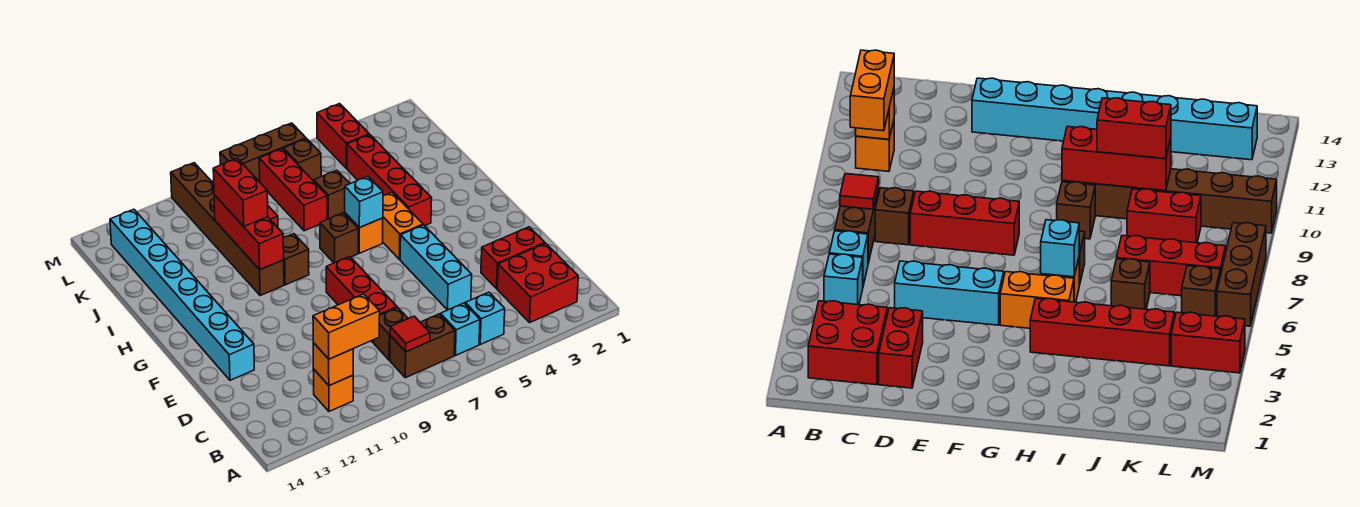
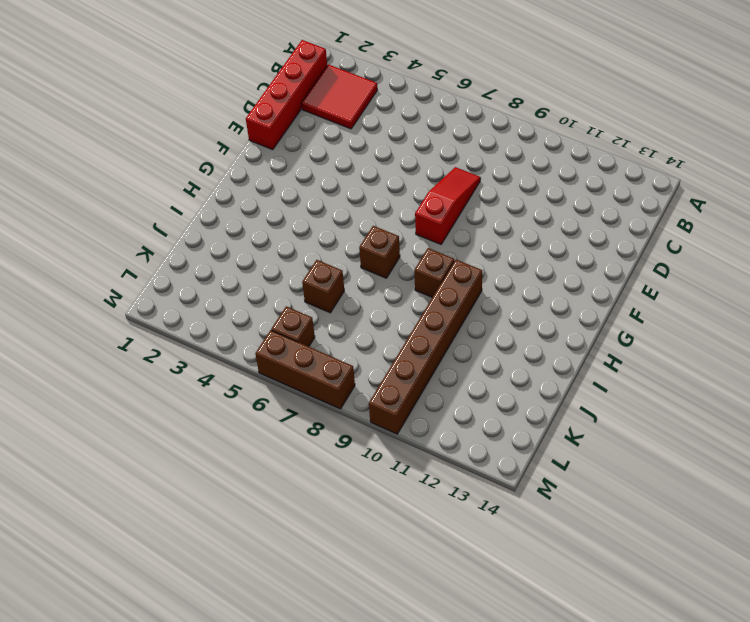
red brick B1:E1 level 1 -> red brick H4:K4 level 1
red tile B2:C3 level 1 -> red brick B2:C3 level 1
red slope D8:F8 level 1 top F -> red brick D8:F8 level 1
none -> cyan brick B5 level 1
none -> cyan brick B6 level 1
none -> brown brick B7:B8 level 1

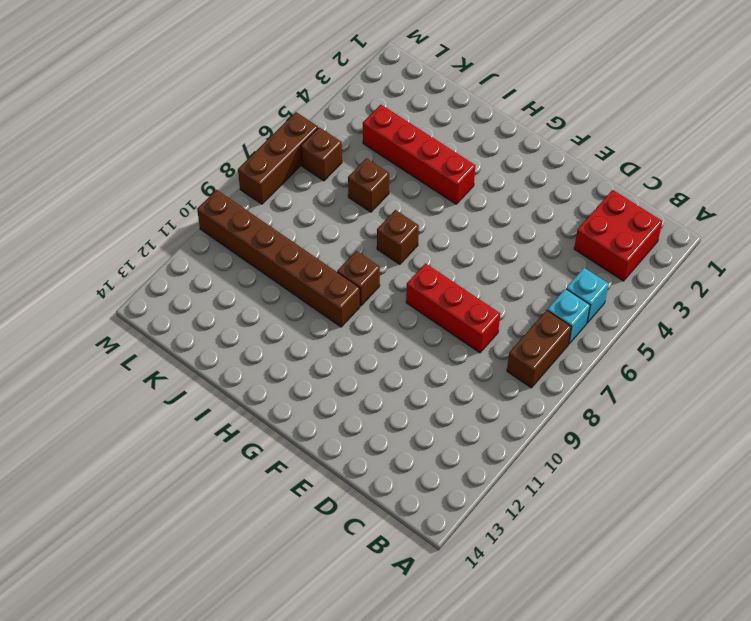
none -> orange brick B11 level 1
none -> brown brick C8 level 1
none -> red brick D2:D3 level 1

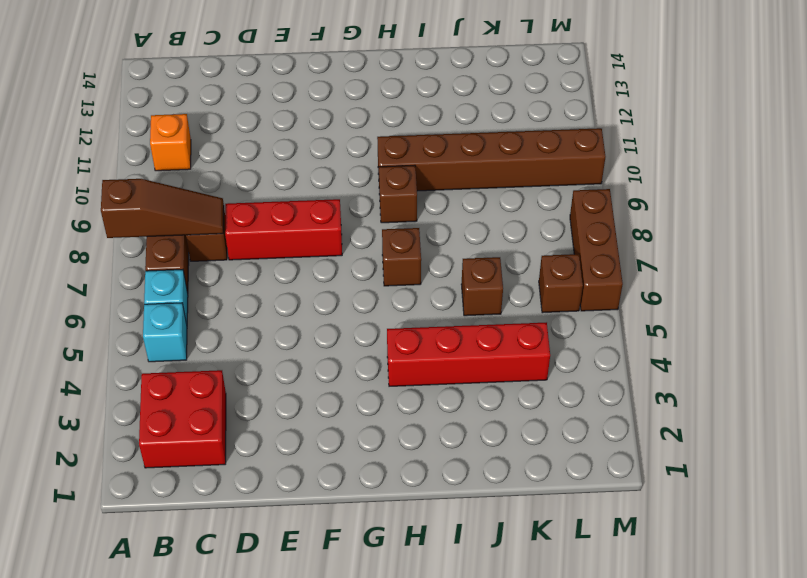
brown slope A8:C8 level 2 top A -> red tile B8 level 2
none -> red brick D2:D3 level 1
none -> cyan brick D5:F5 level 1
none -> cyan brick E13:L13 level 1

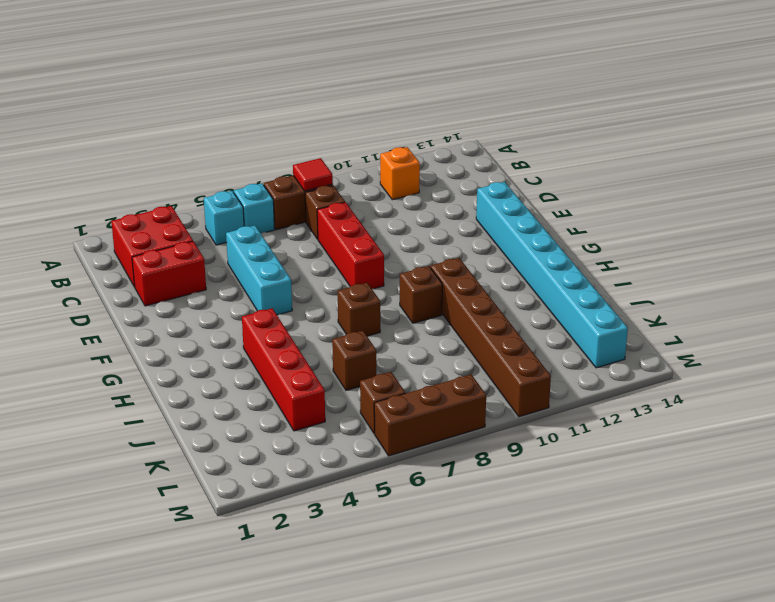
none -> orange brick G5:H5 level 1
none -> orange brick H6 level 1
none -> red brick J7:L7 level 1

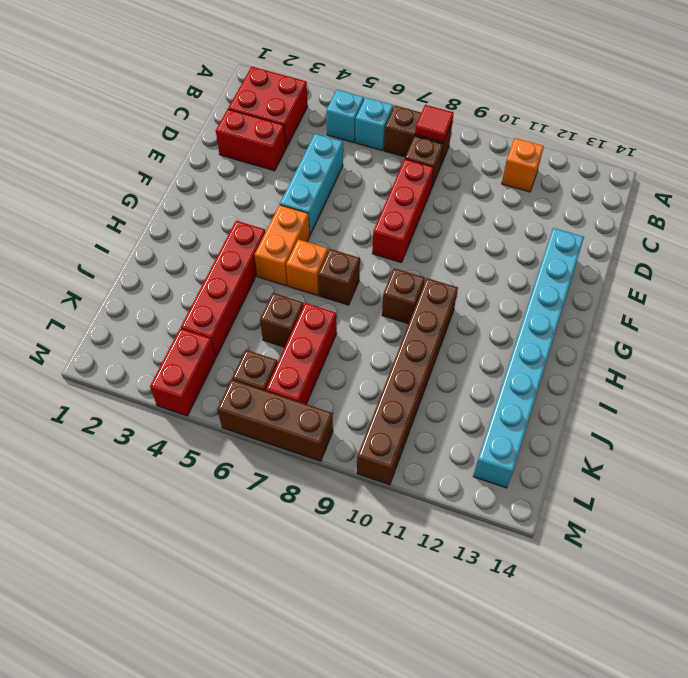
none -> red brick J9:K9 level 1
none -> orange brick B11 level 2
none -> cyan brick H6 level 2

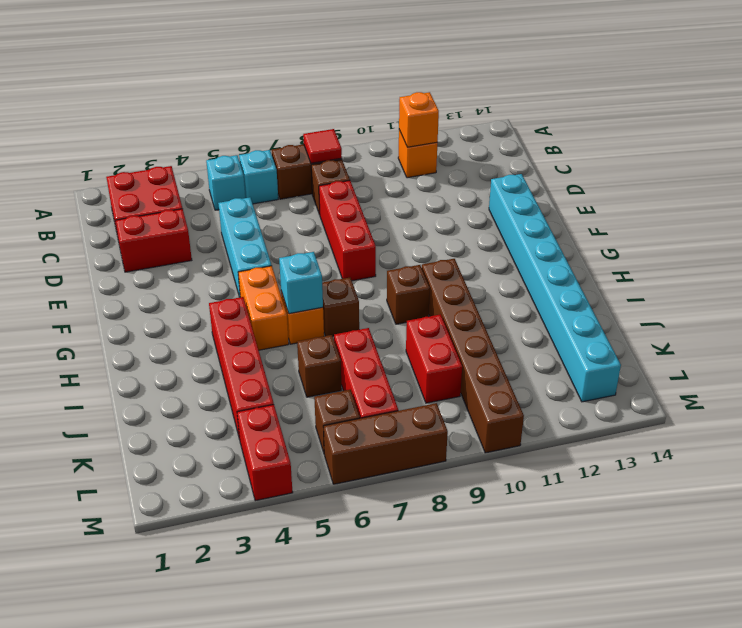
none -> red brick H10:J10 level 2
none -> orange brick B10:B11 level 3
none -> red brick I10:J10 level 3

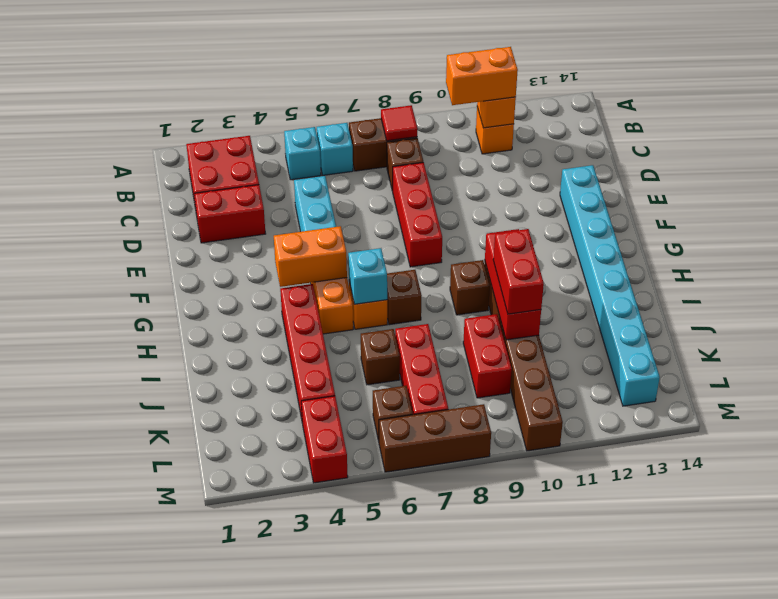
orange brick G4:G5 level 2 -> none

